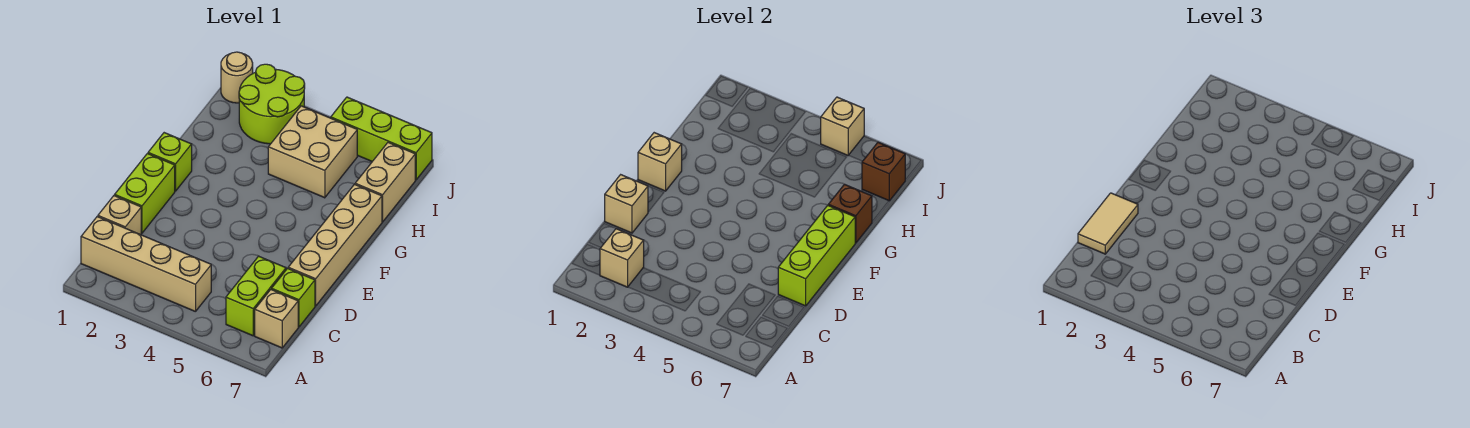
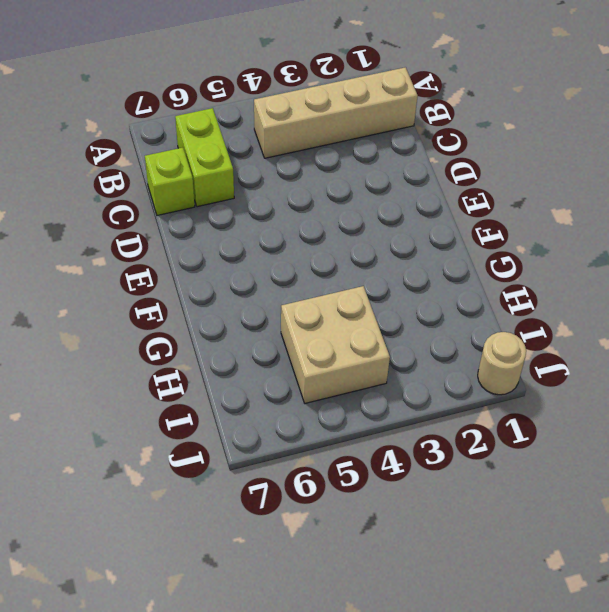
none -> tan brick B7 level 1
none -> tan brick C1 level 1
none -> lime brick D1:E1 level 1

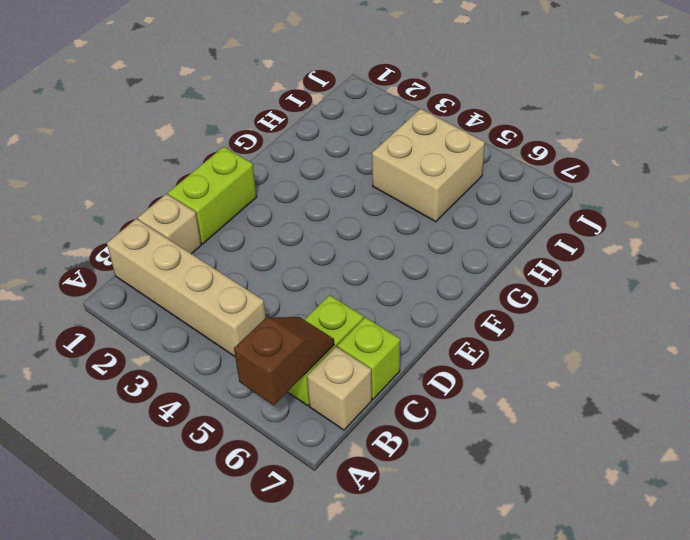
brown slope A6:B6 level 2 top A -> none
none -> tan brick D7:G7 level 1
none -> lime brick F1 level 1
none -> tan brick H7:I7 level 1

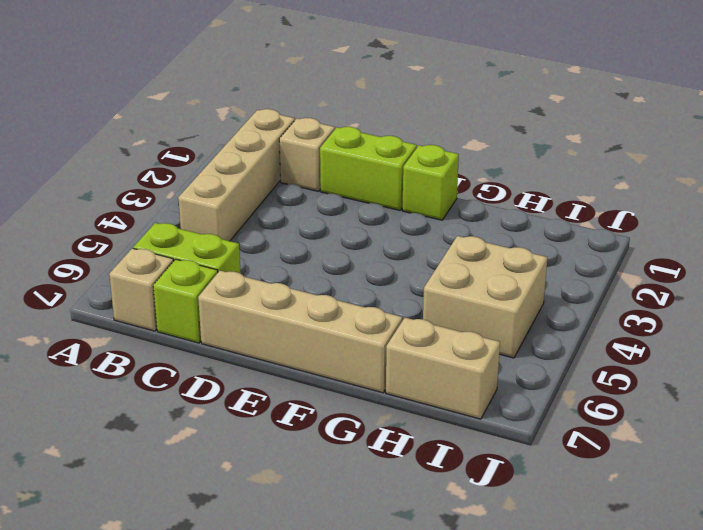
none -> lime round brick I2:J3 level 1
none -> tan round brick J1 level 1
none -> lime brick J5:J7 level 1

